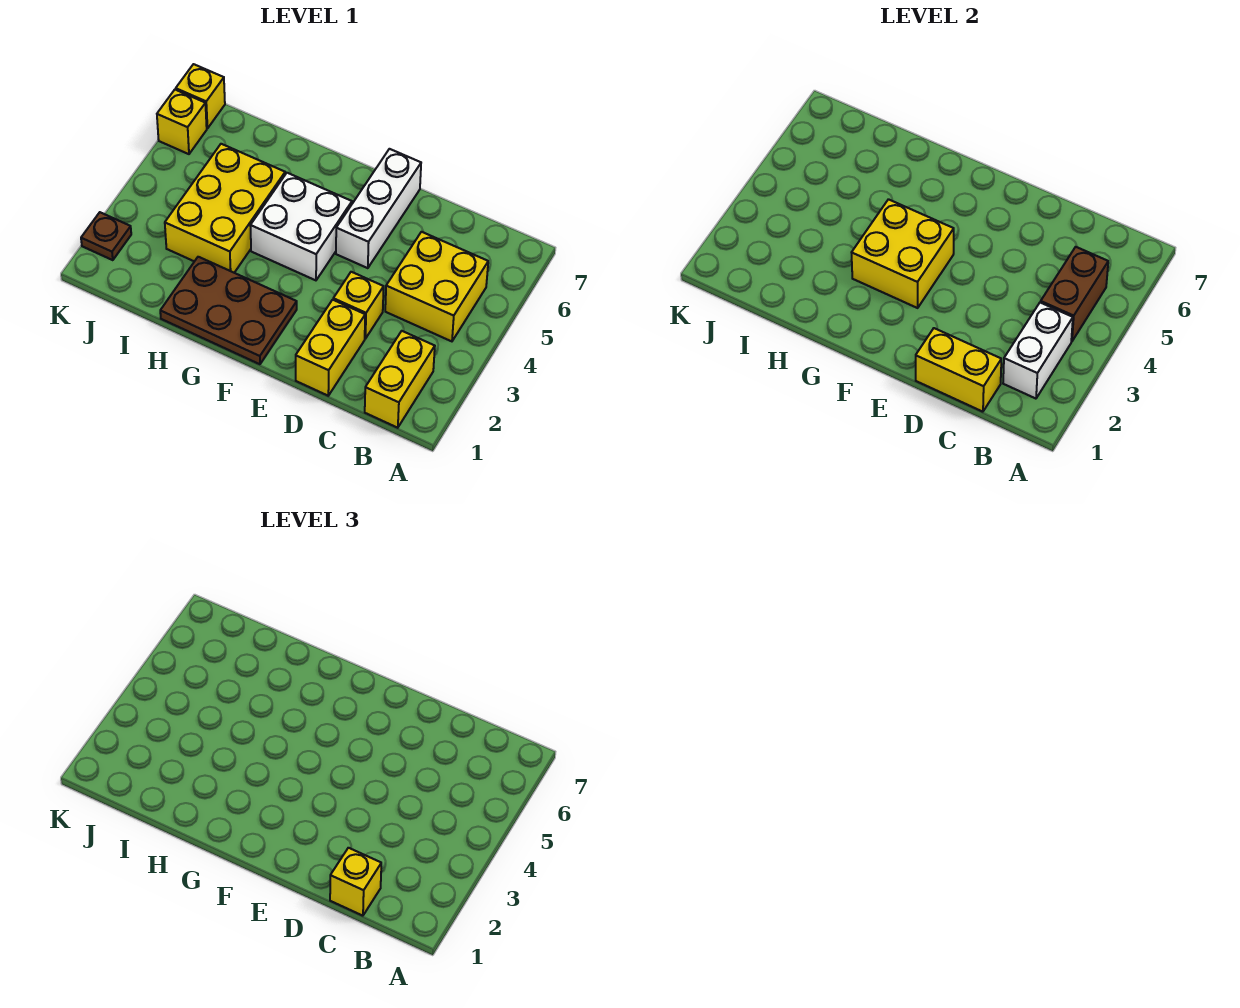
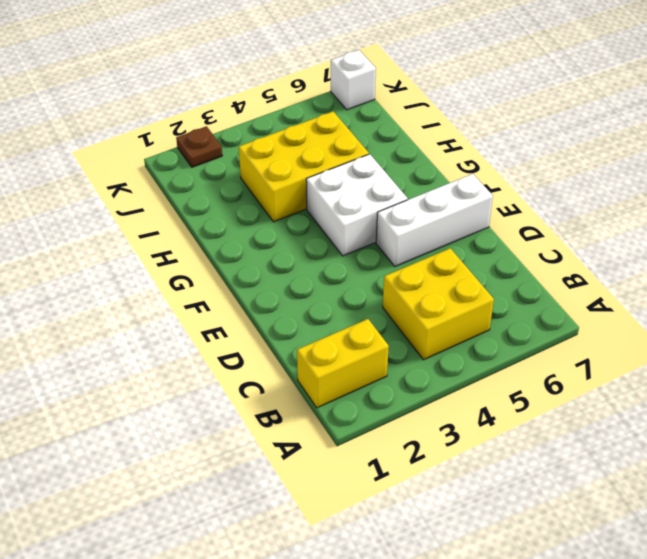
white brick K7 level 1 -> yellow brick K7 level 1
none -> yellow brick D1:D2 level 1
none -> yellow brick D3 level 1
none -> brown plate F1:H2 level 1

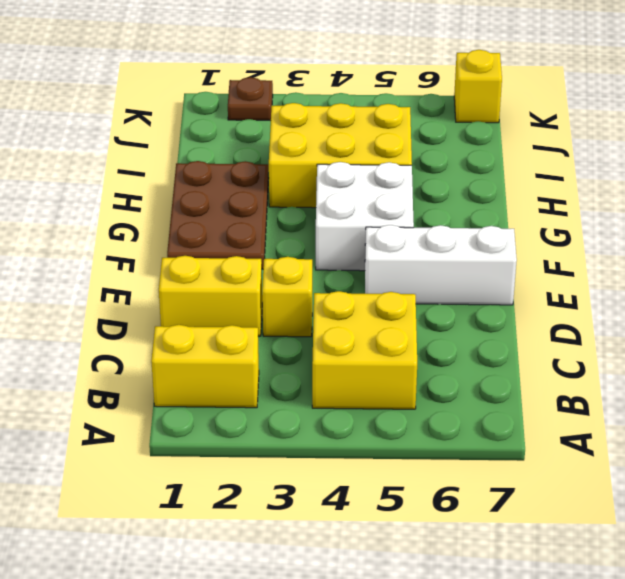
none -> yellow brick K6 level 1
none -> white brick B2:B3 level 2
none -> brown brick B4:B5 level 2

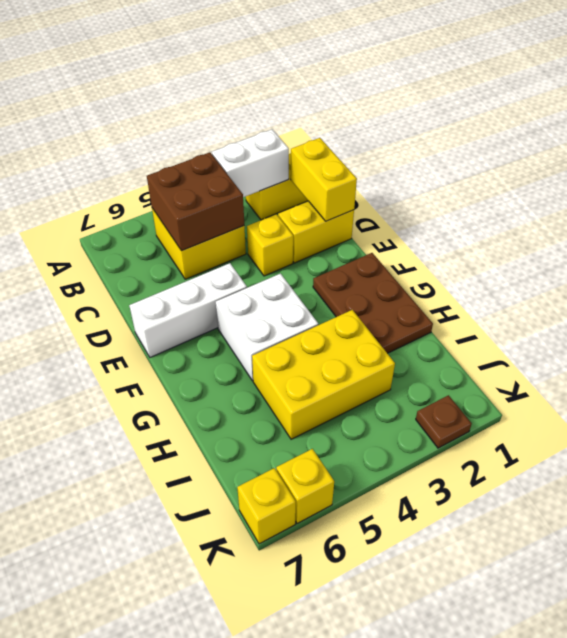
brown brick B4:C5 level 2 -> brown brick B4:B5 level 2
none -> yellow brick F3:G4 level 2
none -> yellow brick C1 level 3

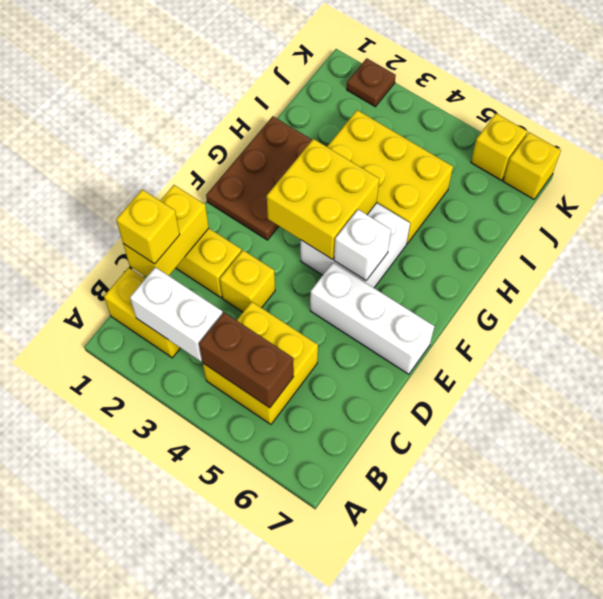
white brick F5 level 2 -> none

